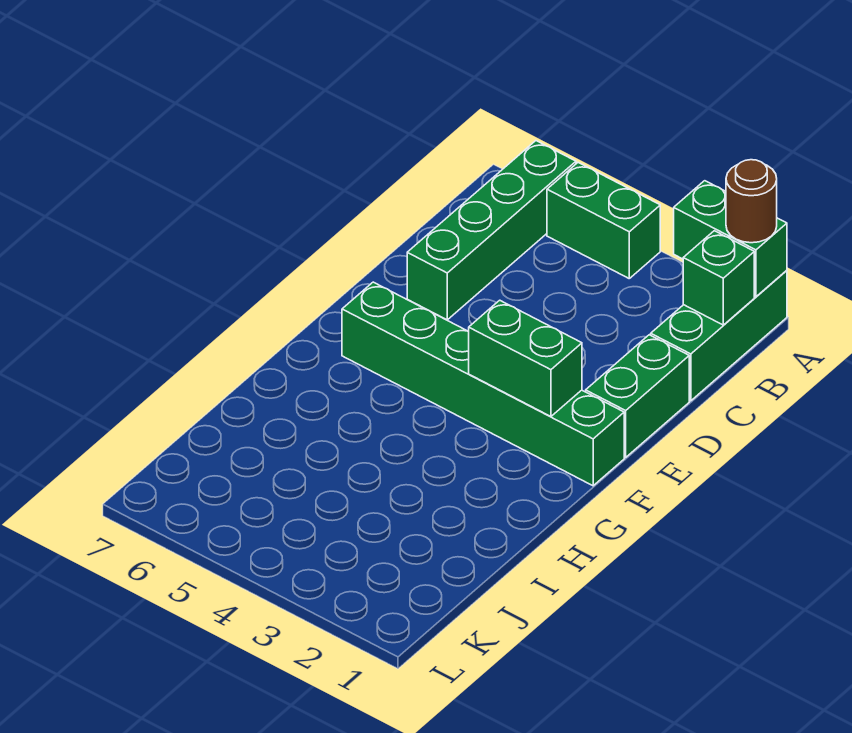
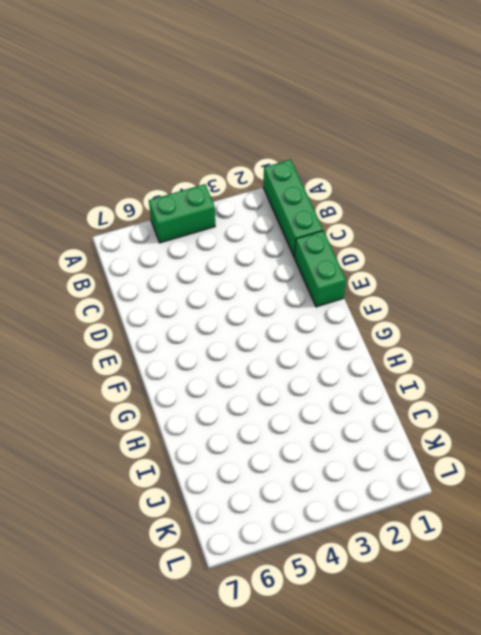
none -> green brick A6:D6 level 1
none -> green brick F1:F6 level 1

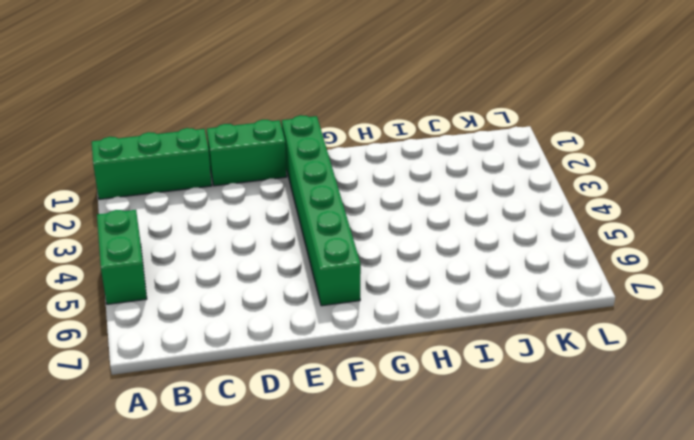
none -> green brick A6:D6 level 1
none -> green brick A1:A2 level 2

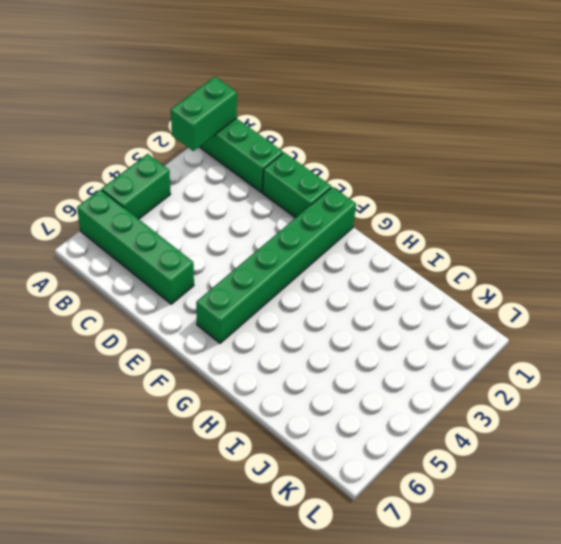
none -> green brick B1 level 2
none -> green brick F2:F3 level 2

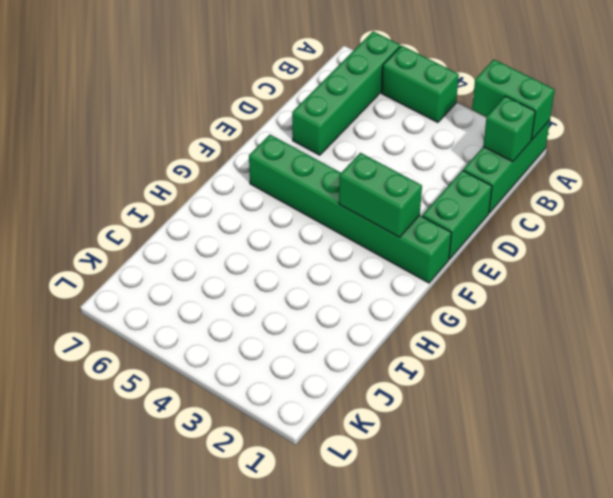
none -> brown round brick A1 level 3

